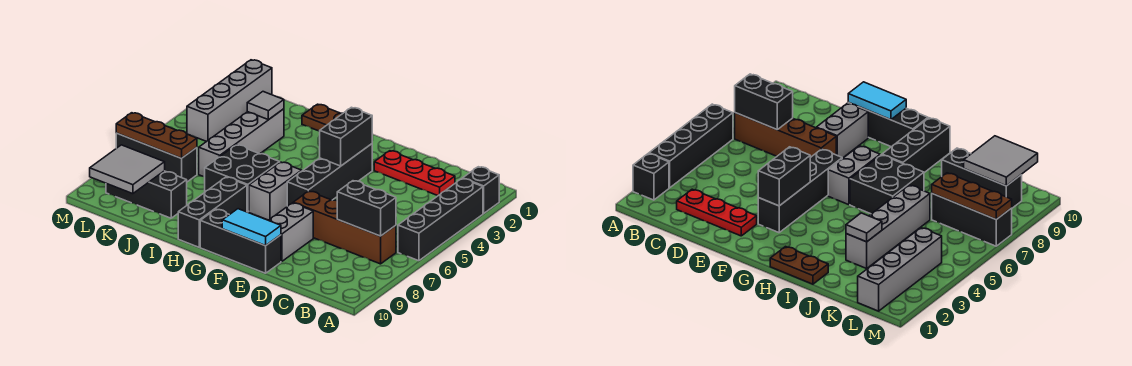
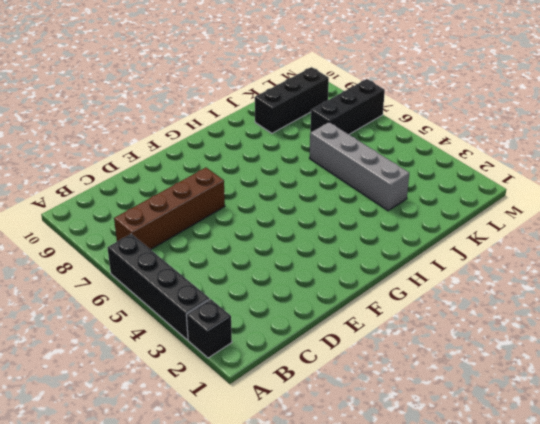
none -> red plate C2:E2 level 1
none -> grey brick E8:E9 level 1
none -> black brick E10:G10 level 1

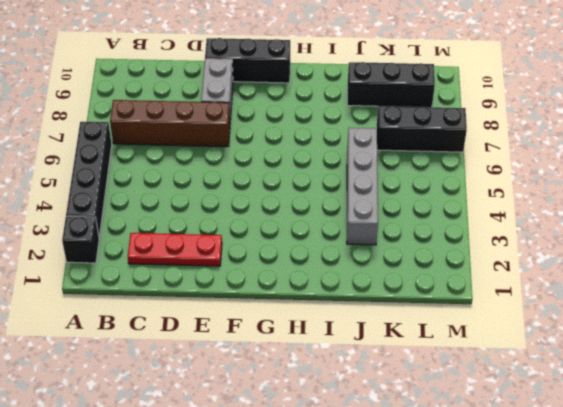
none -> black brick F3:F6 level 1
none -> grey brick G6:G7 level 1
none -> brown plate H1:I1 level 1

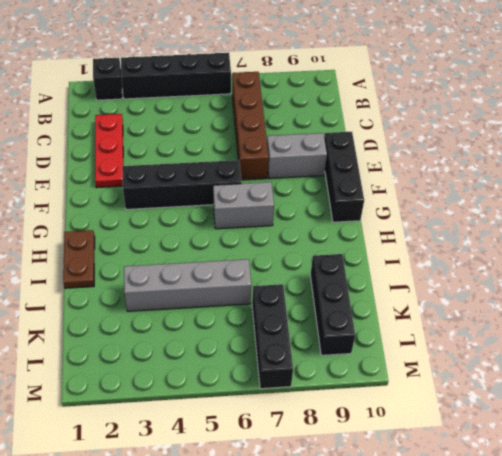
none -> black brick H6:I7 level 1
none -> black brick H8:H10 level 1
none -> grey brick L1:L4 level 1

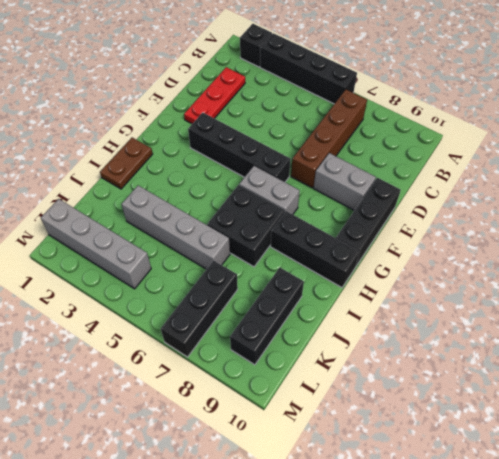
none -> black brick B7:C7 level 2
none -> cyan tile E10:F10 level 2
none -> black brick F3:F4 level 2

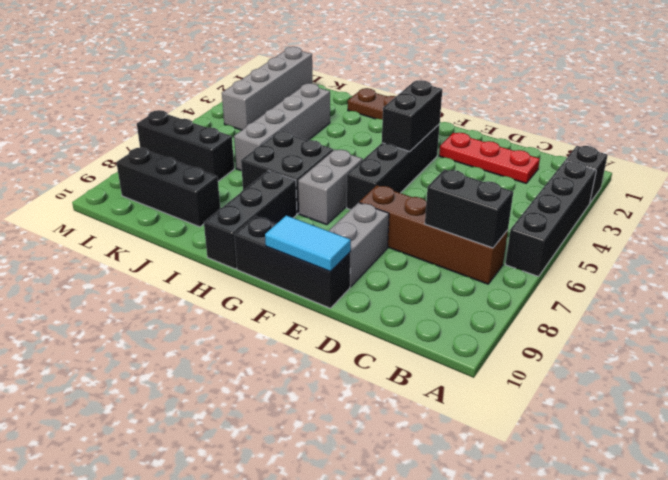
none -> grey tile J3 level 2
none -> brown plate K7:M7 level 2
none -> grey tile K9:L10 level 2

